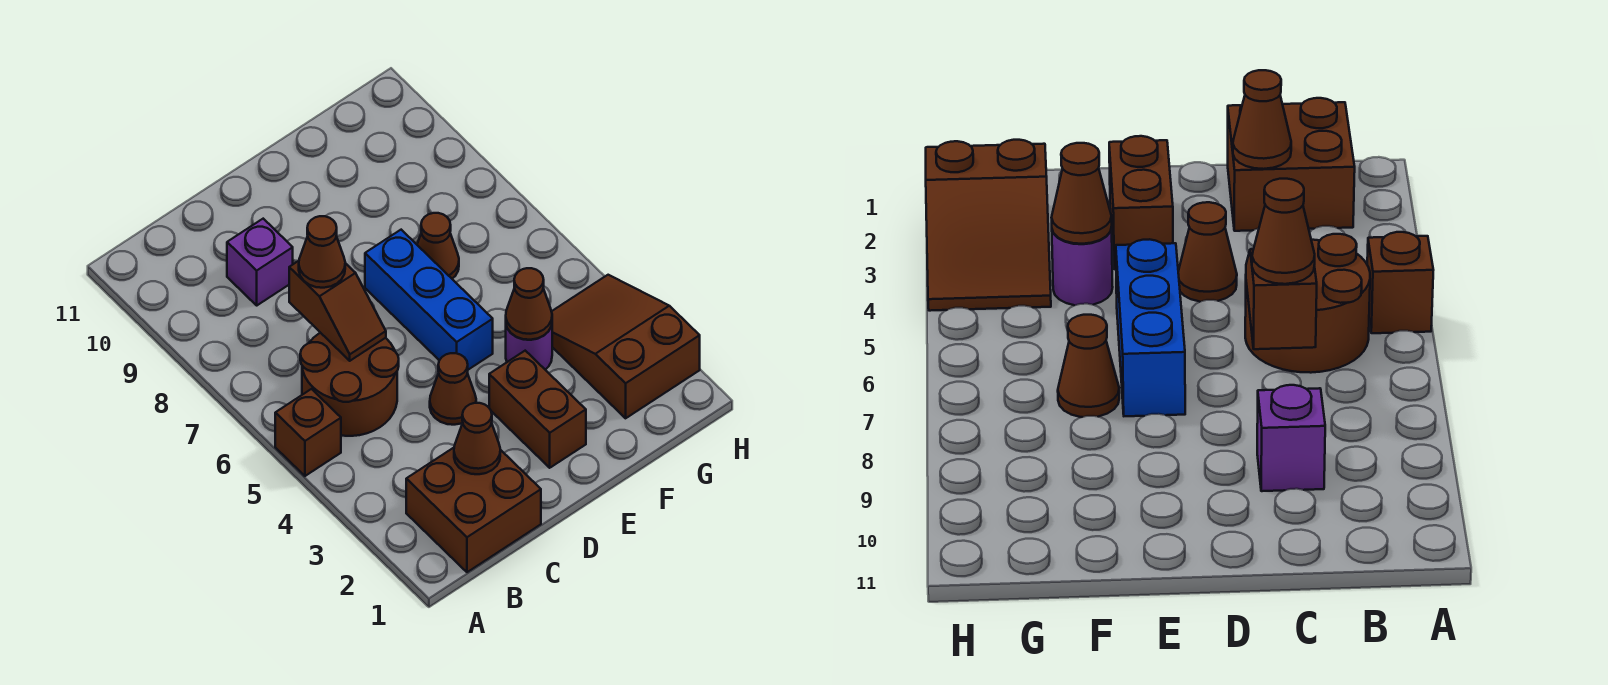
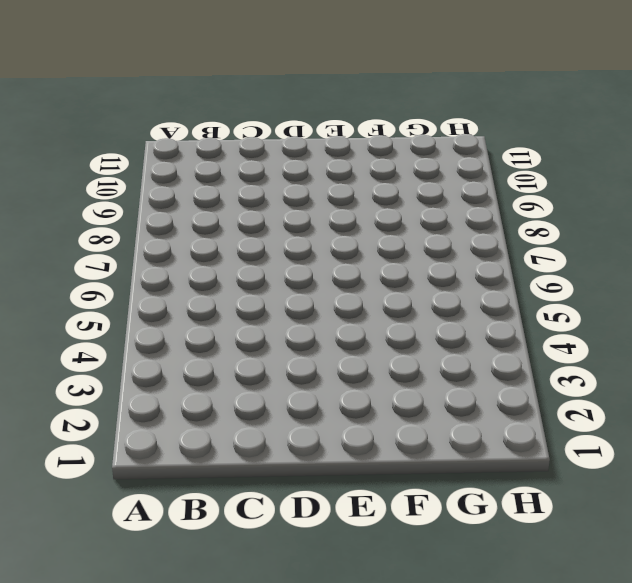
none -> brown brick A5 level 1
none -> brown brick B1:C2 level 1
none -> brown round brick B5:C6 level 1

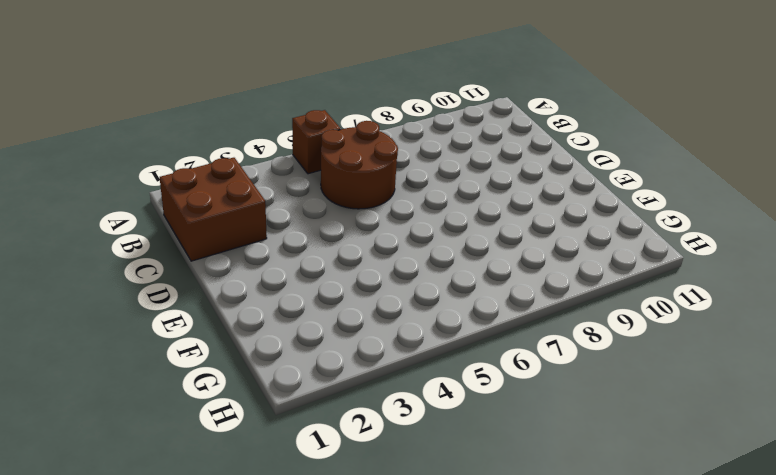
none -> purple brick C9 level 1
none -> brown cone D4 level 1
none -> brown brick E2:E3 level 1

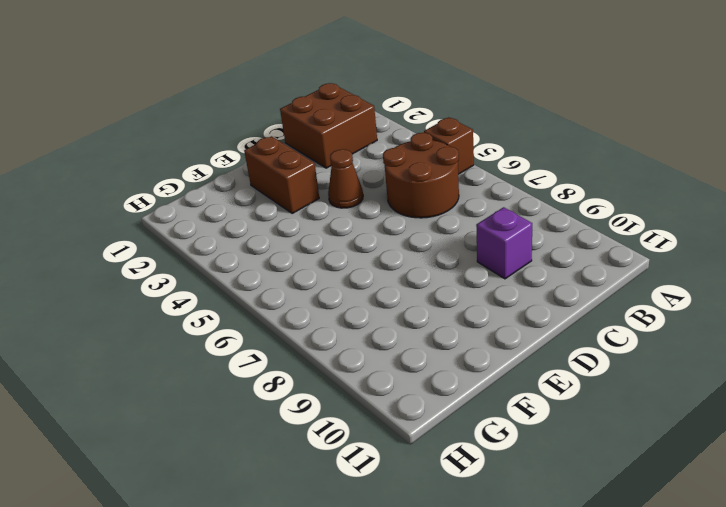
none -> blue brick E5:E7 level 1
none -> purple round brick F4 level 1
none -> brown cone F7 level 1

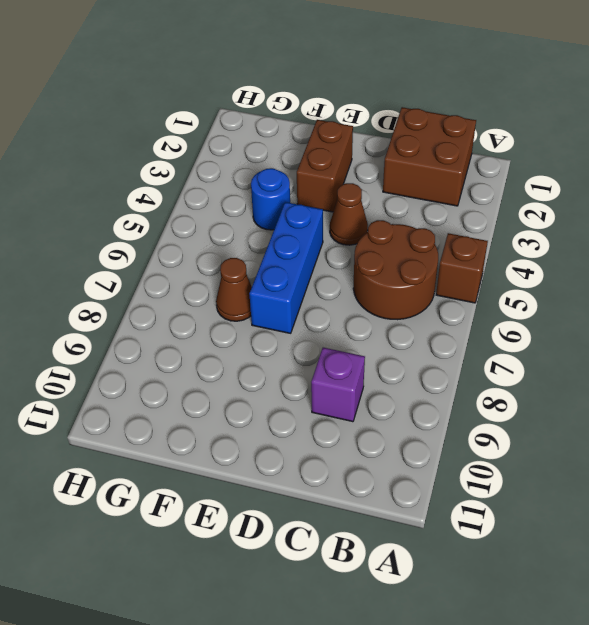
blue round brick F4 level 1 -> purple round brick F4 level 1
none -> brown slope G2:H4 level 1 top 2
none -> brown cone C2 level 2
none -> brown slope C6:C7 level 2 top 7

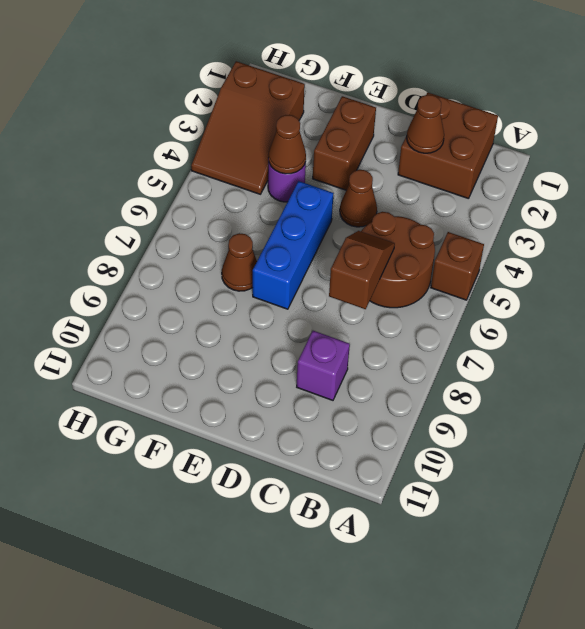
none -> brown cone C7 level 3

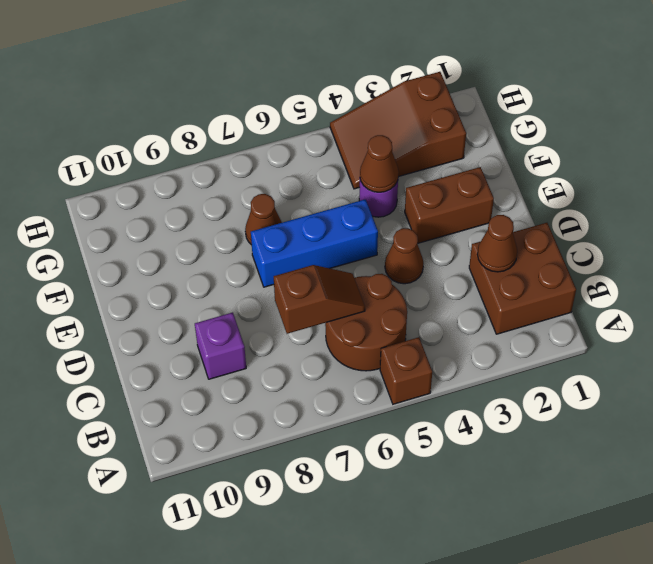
none -> brown cone C7 level 3

